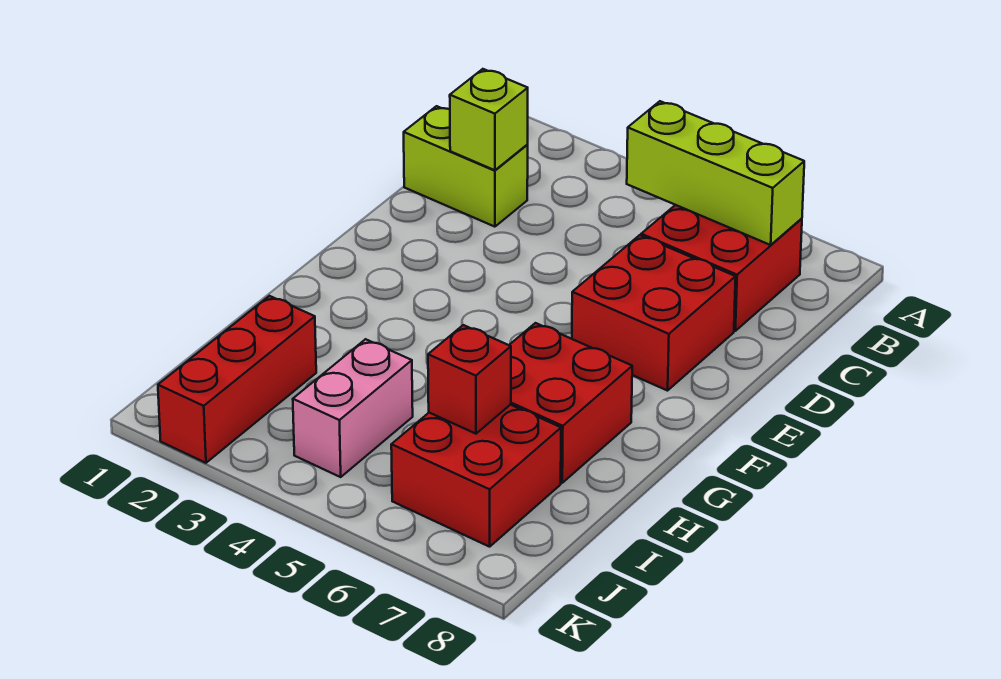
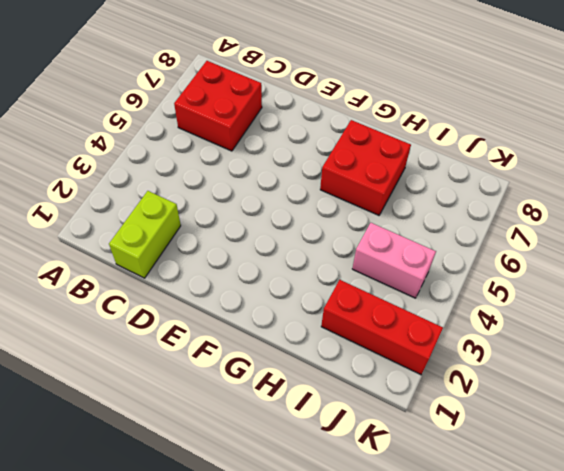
none -> red brick D6:E7 level 1
none -> red brick I6:J7 level 1

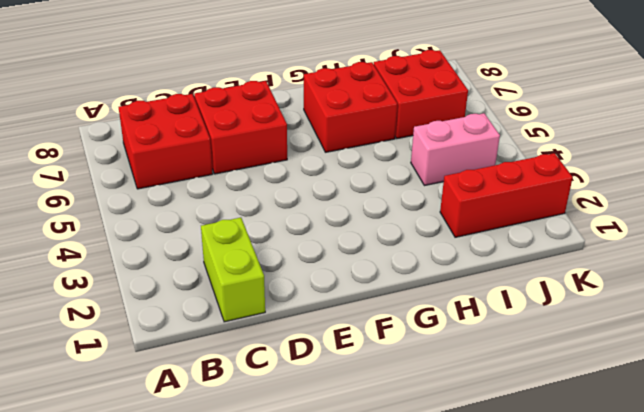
none -> lime brick B5:B7 level 2
none -> lime brick C2 level 2

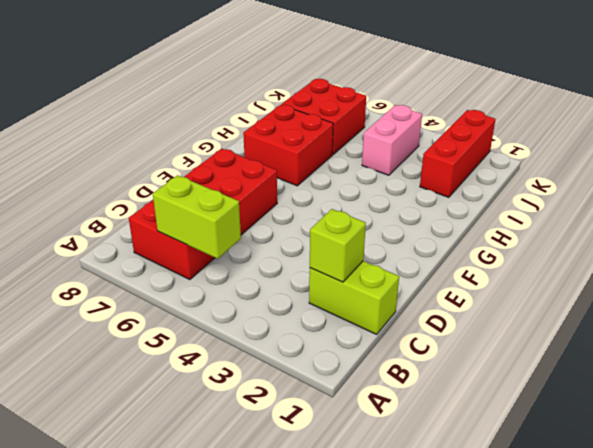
lime brick B5:B6 level 2 -> lime brick B5:B7 level 2
none -> red brick I6 level 2

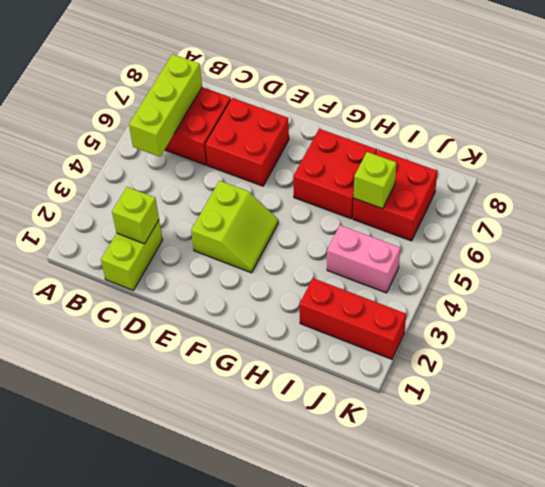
lime slope E3:F4 level 1 top E -> none
lime brick I6 level 2 -> red brick I6 level 2

